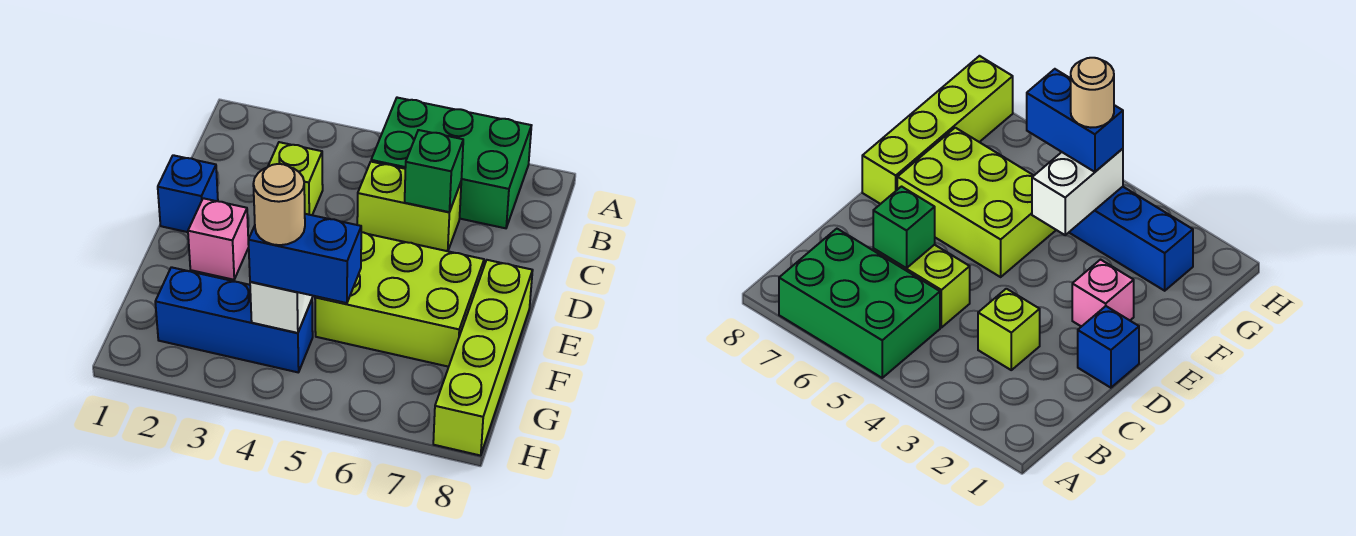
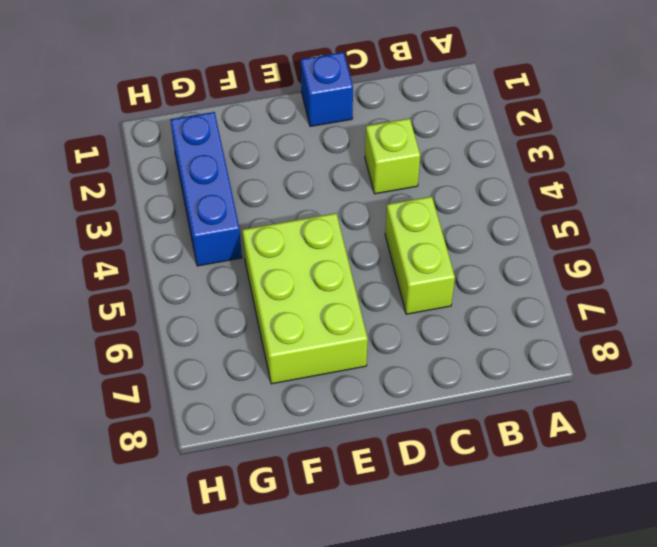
none -> green brick A5:B7 level 1
none -> pink brick E2 level 1
none -> lime brick E8:H8 level 1

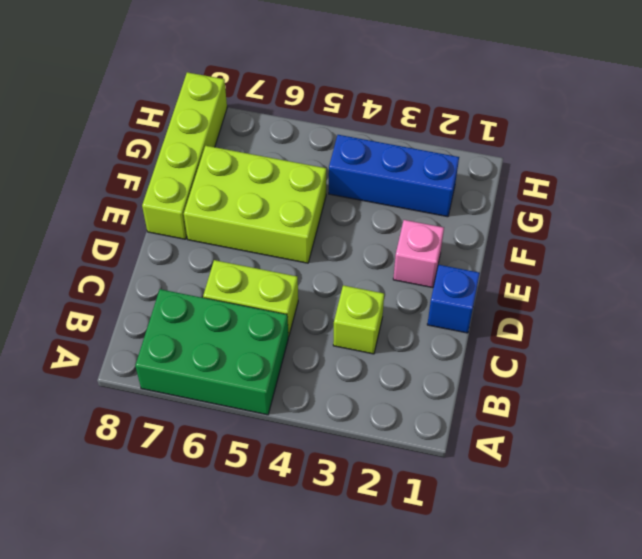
none -> green brick C6 level 2
none -> white brick F4:G4 level 2
none -> blue brick G4:G5 level 3

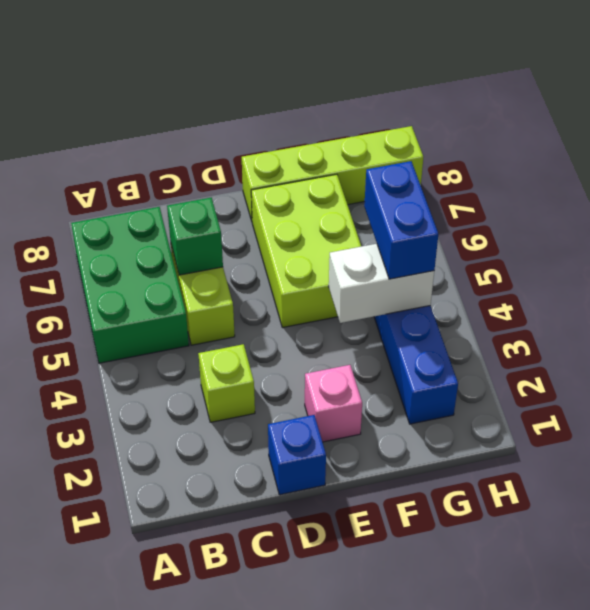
none -> tan round brick G4 level 4

